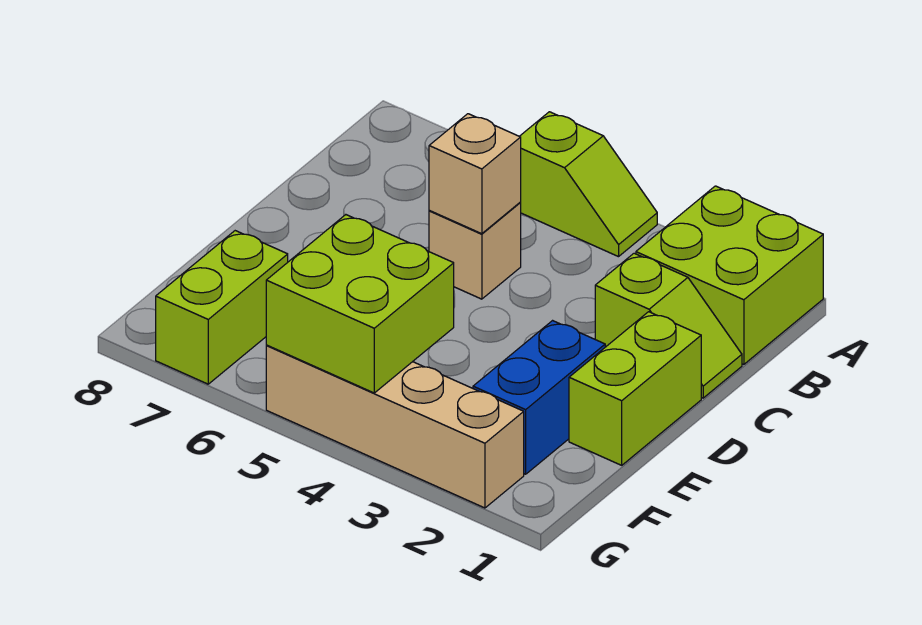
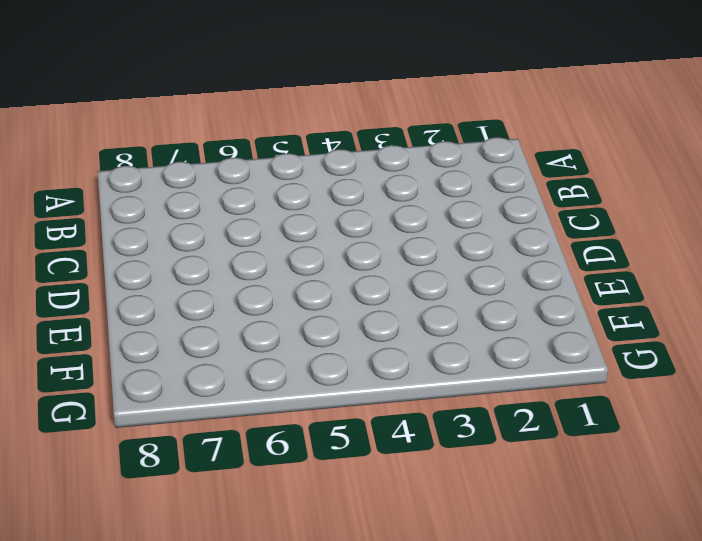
none -> lime brick A1:B2 level 1
none -> lime slope A4:A5 level 1 top 5

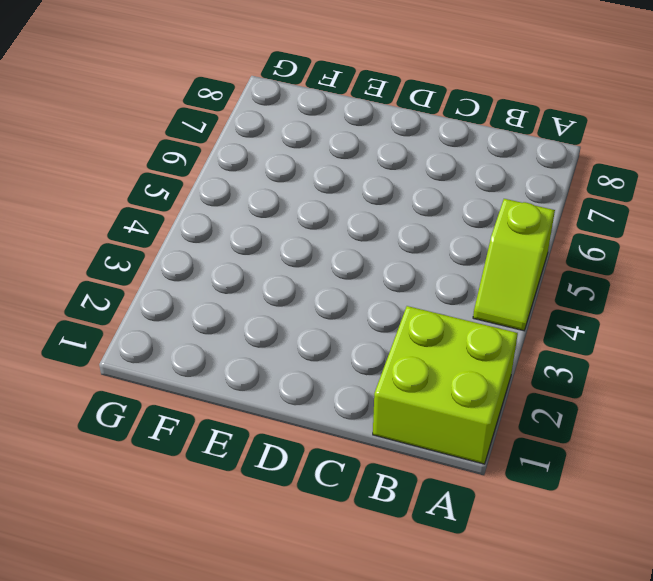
none -> lime slope C1:C2 level 1 top 2
none -> tan brick C5 level 1

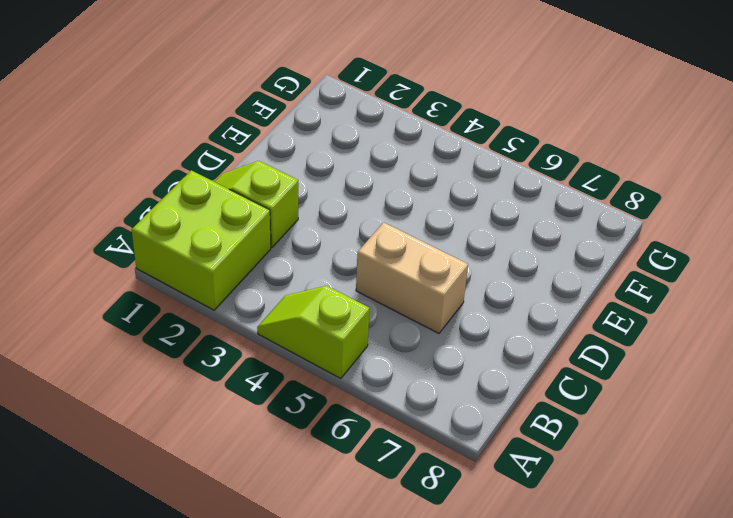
tan brick C5:C6 level 1 -> tan brick C5 level 1
none -> lime brick D1:E1 level 1
none -> blue brick E2:F2 level 1

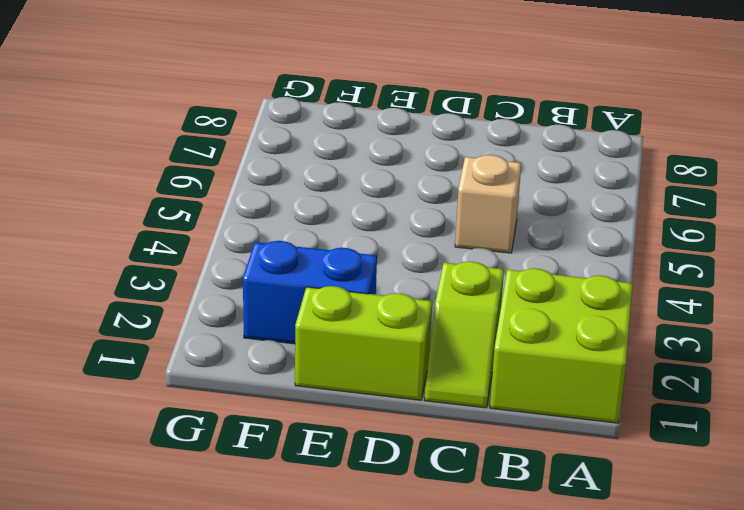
none -> lime slope A4:A5 level 1 top 5
none -> lime brick F7:G7 level 1

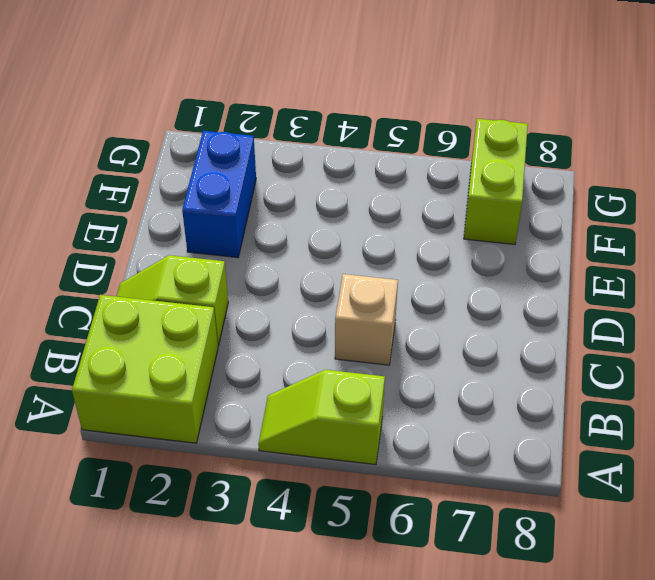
none -> lime brick D1:E1 level 1
none -> tan brick G2:G5 level 1

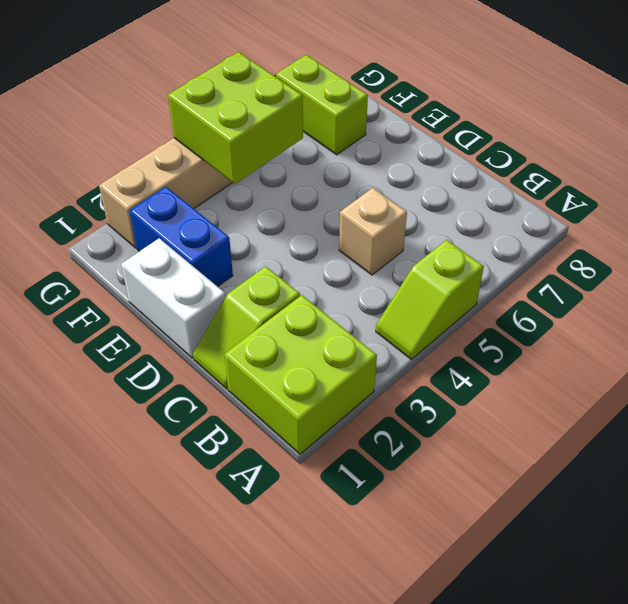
white brick D1:E1 level 1 -> lime brick D1:E1 level 1
none -> tan brick C5 level 2

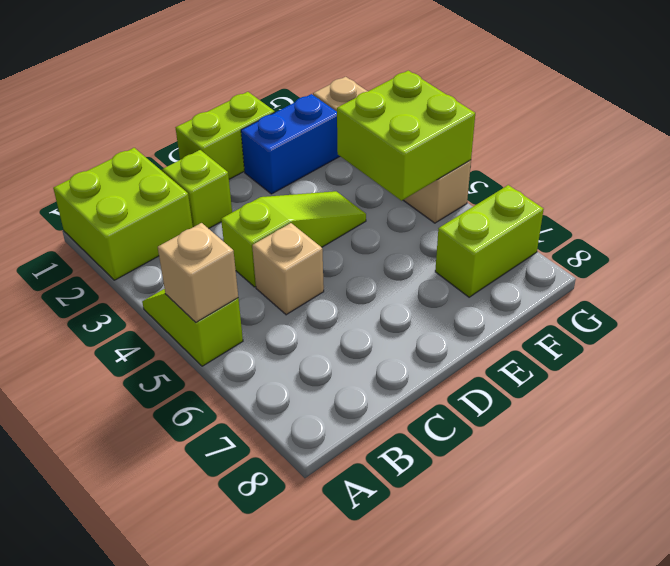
tan brick A5 level 2 -> tan brick C5 level 2
lime slope C4:E4 level 1 top C -> none

